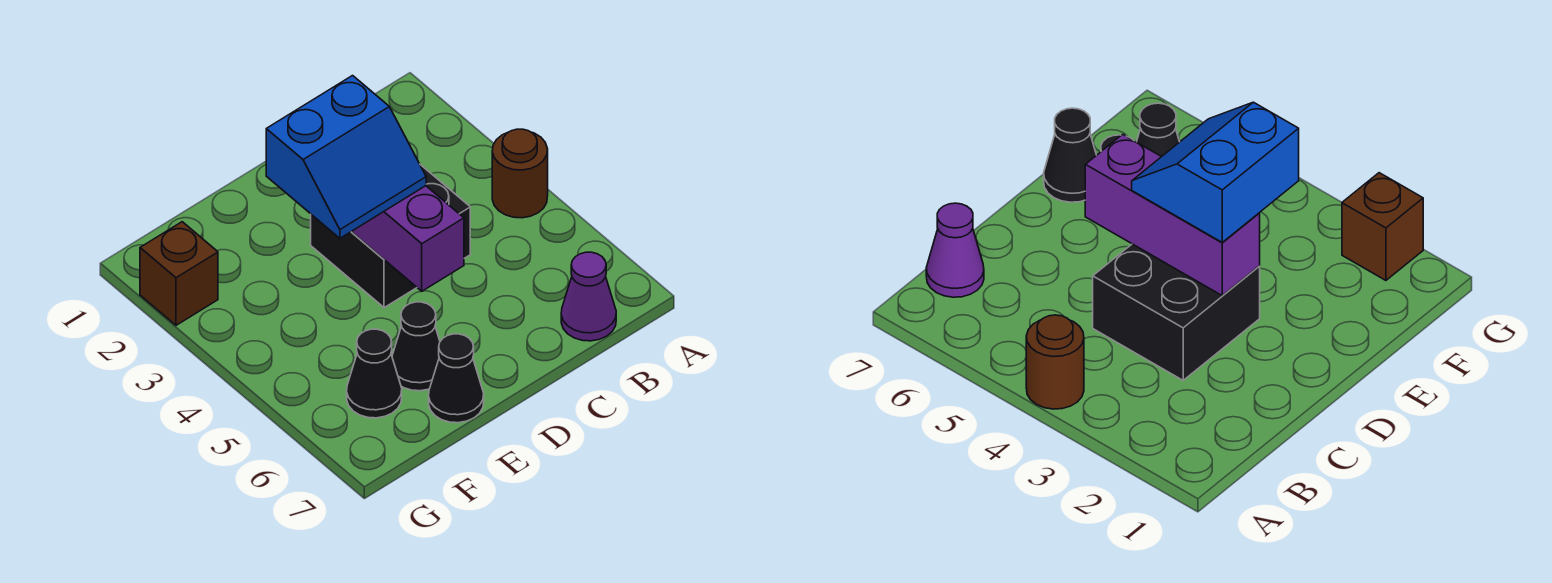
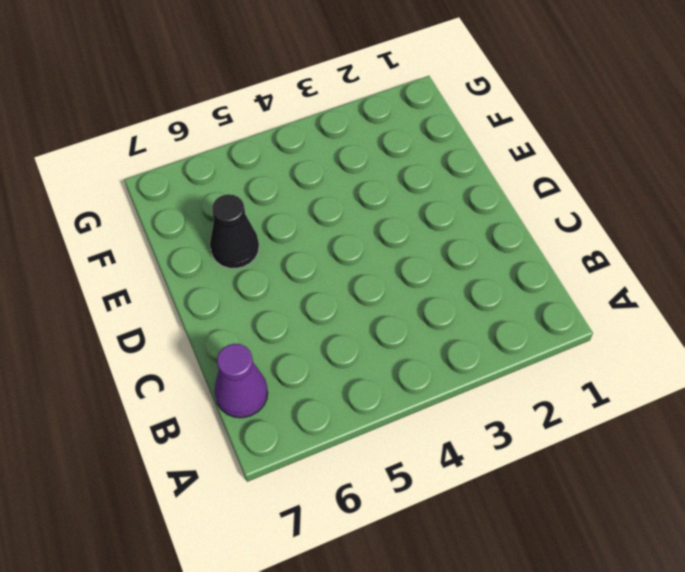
none -> brown round brick A4 level 1
none -> black brick C3:D4 level 1

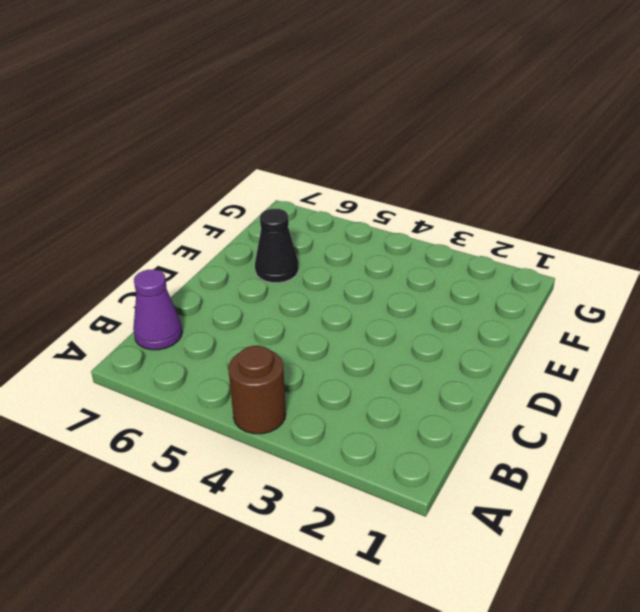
none -> black brick C3:D4 level 1
none -> black cone E7 level 1

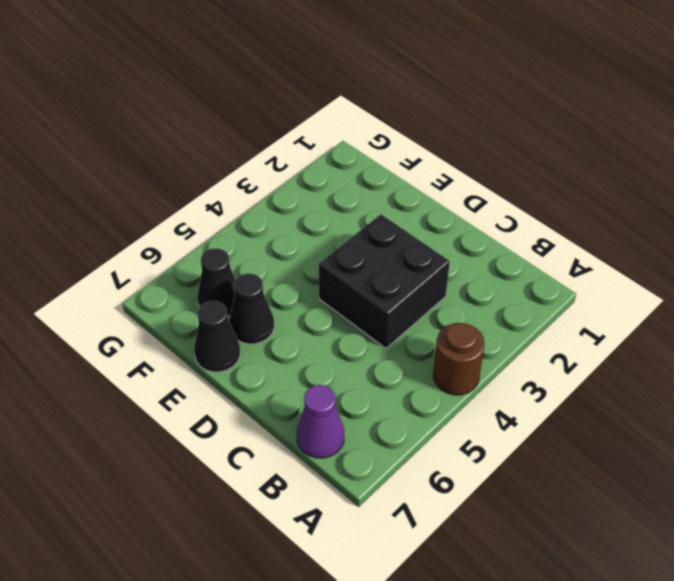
none -> brown brick G2 level 1
none -> purple brick D3:D5 level 2

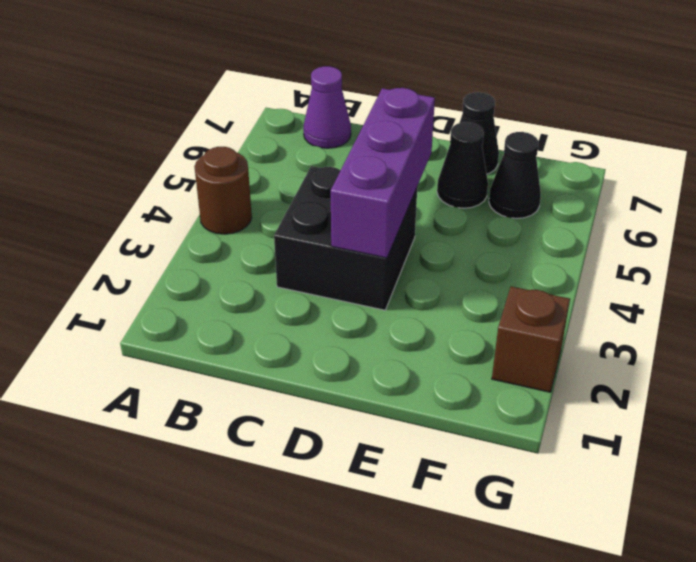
none -> blue slope D3:E4 level 3 top 3

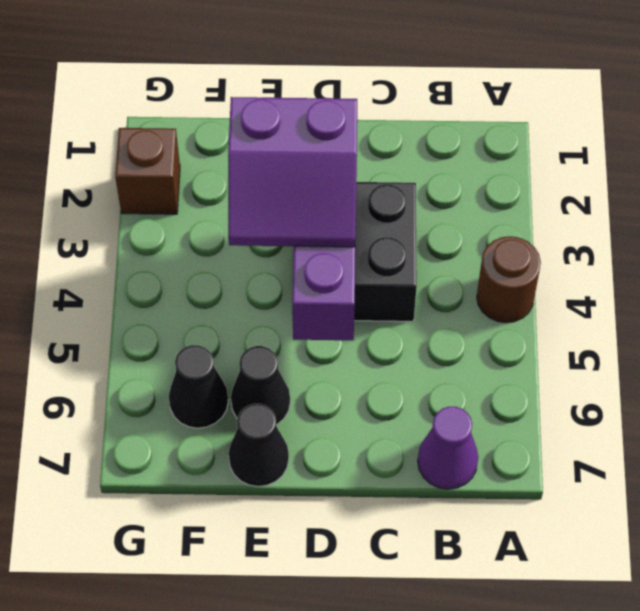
purple slope D3:E4 level 3 top 3 -> blue slope D3:E4 level 3 top 3

